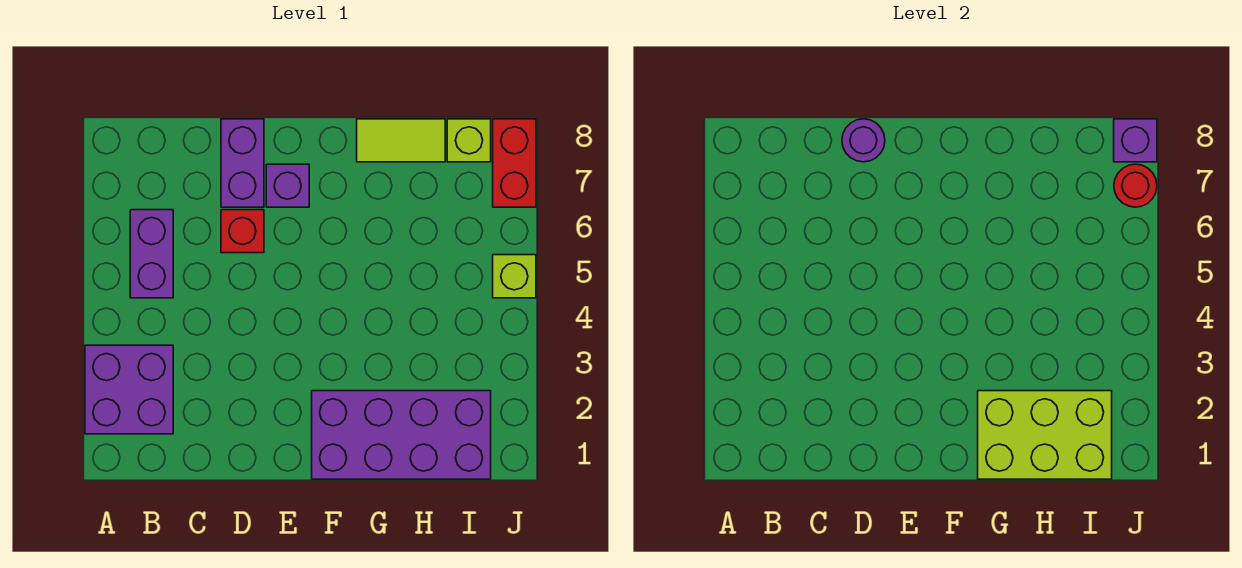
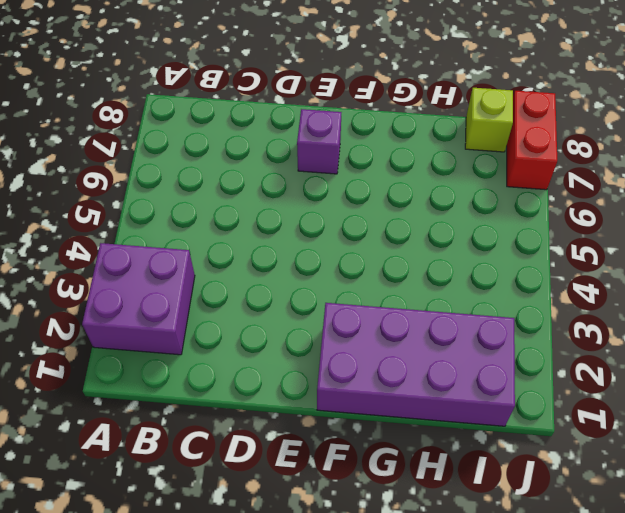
none -> purple brick B5:B6 level 1
none -> red brick D6 level 1
none -> purple brick D7:D8 level 1

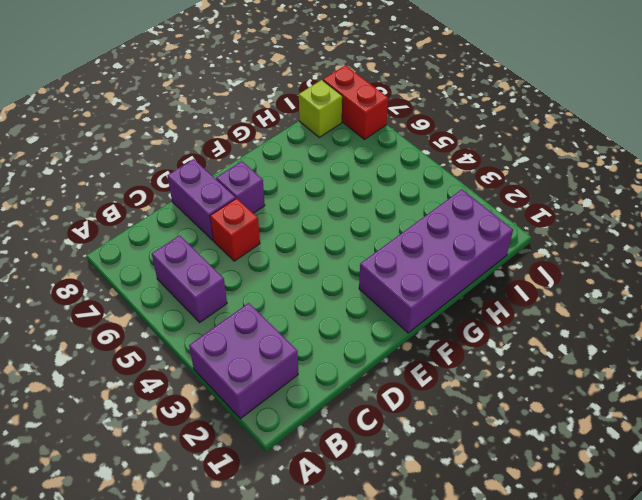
none -> lime tile G8:H8 level 1
none -> lime brick J5 level 1
none -> purple round brick D8 level 2

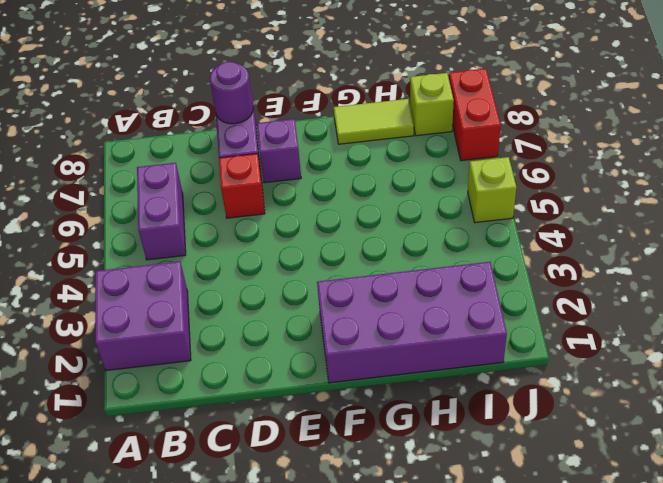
none -> lime brick G1:I2 level 2
none -> red round brick J7 level 2
none -> purple brick J8 level 2

